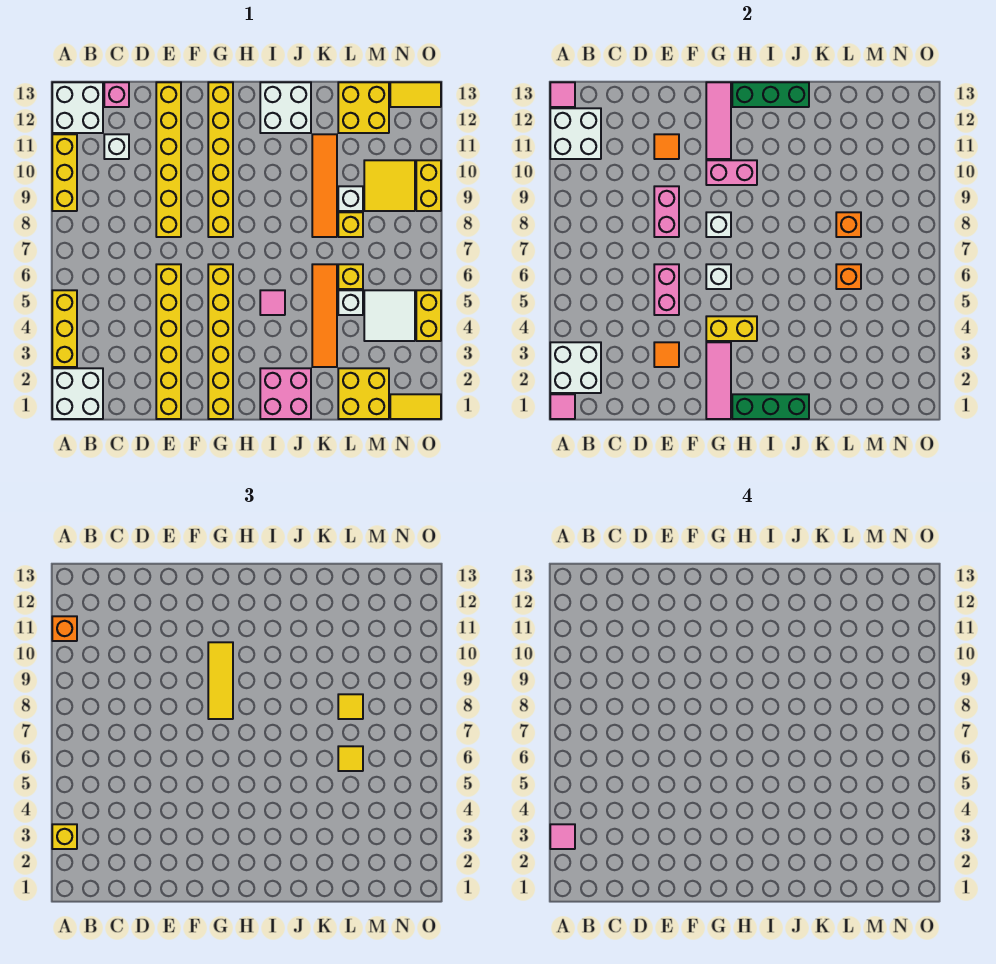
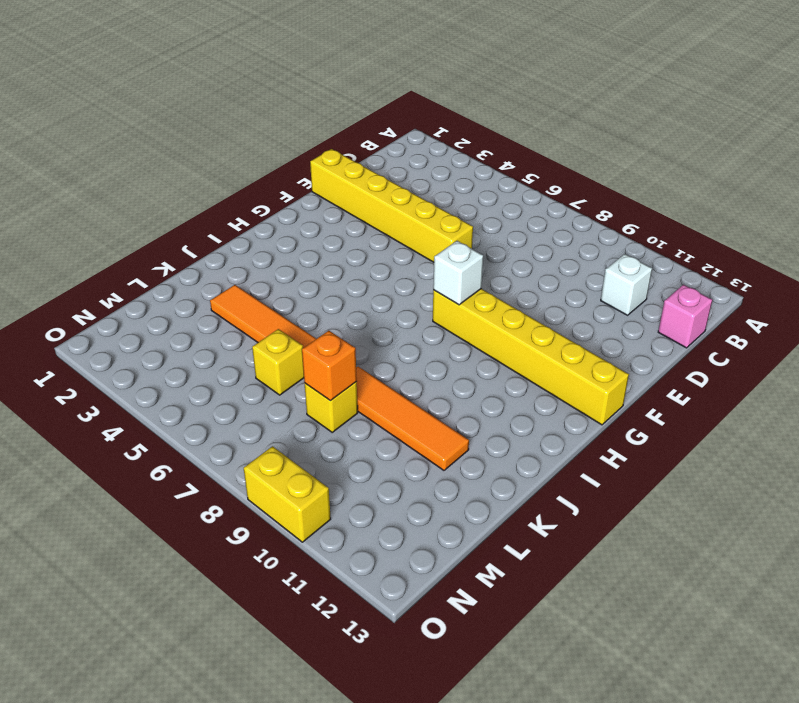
none -> white brick A1:B2 level 1
none -> yellow brick A3:A5 level 1
none -> yellow brick A9:A11 level 1
none -> white brick A12:B13 level 1

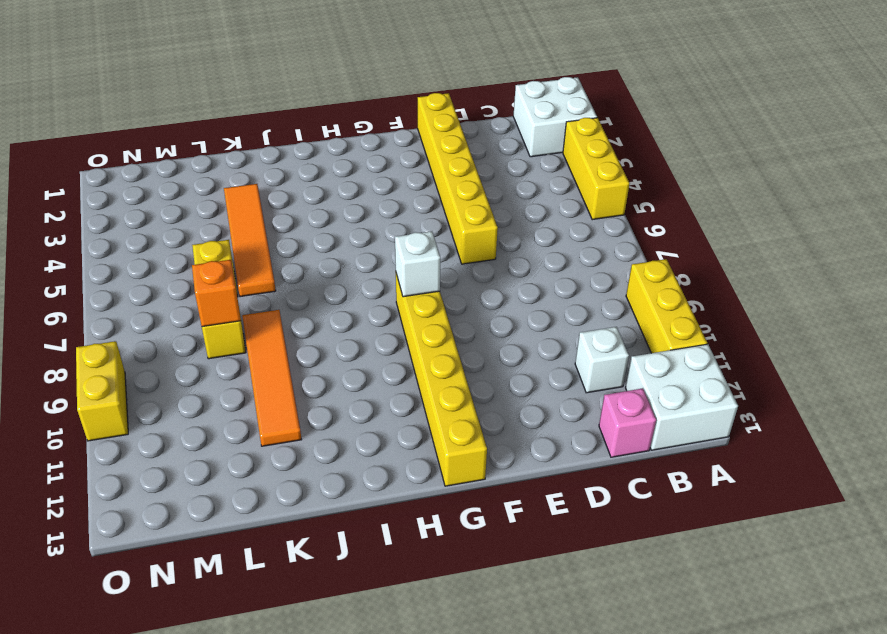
none -> yellow brick E8:E13 level 1
none -> yellow brick G1:G6 level 1
none -> pink brick I1:J2 level 1
none -> pink tile I5 level 1

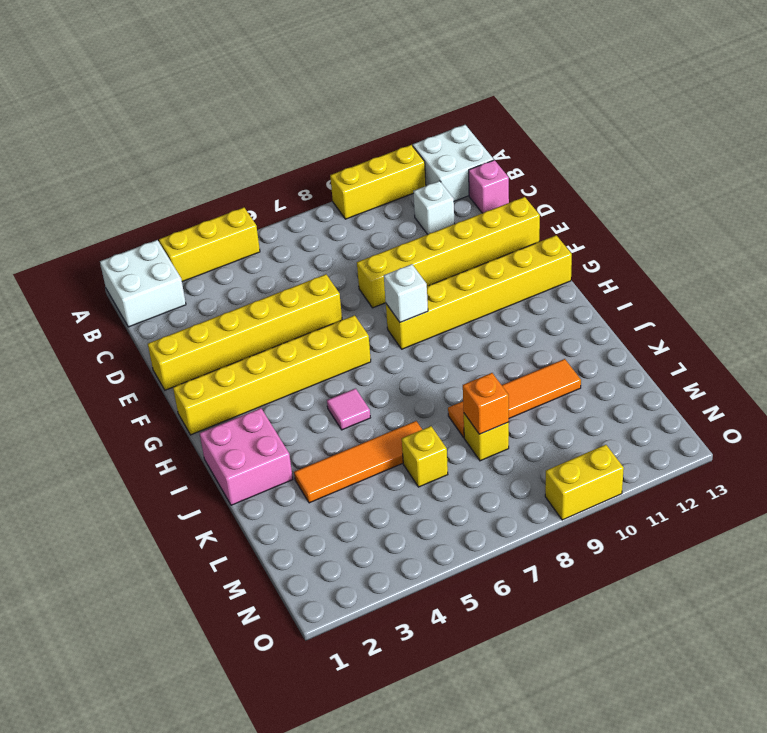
none -> white brick I12:J13 level 1
none -> yellow brick L1:M2 level 1
none -> white brick L5 level 1
none -> white brick L9 level 1

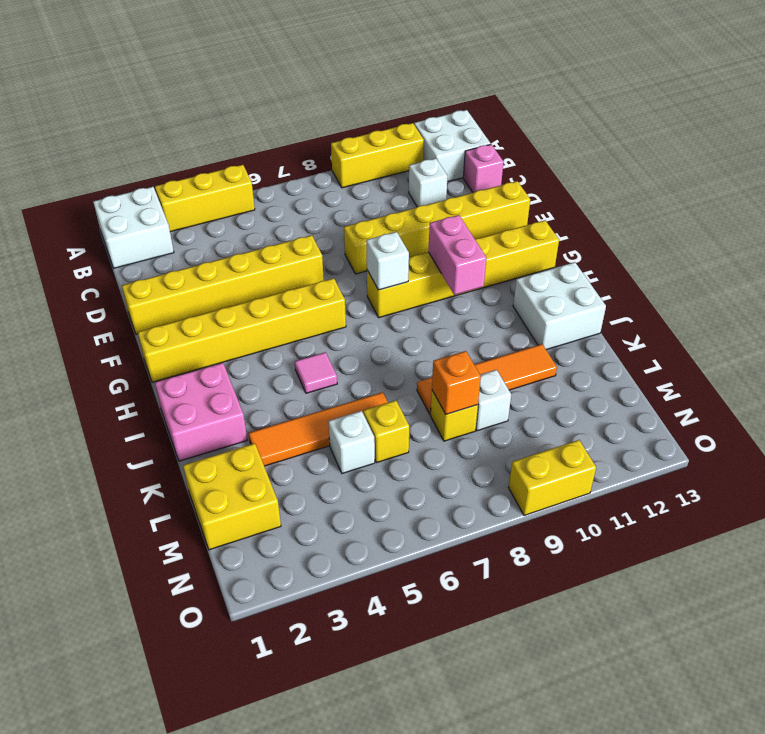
none -> yellow brick L12:M13 level 1
none -> white tile M4:N5 level 1
none -> yellow tile M9:N10 level 1
none -> yellow tile N1:O1 level 1

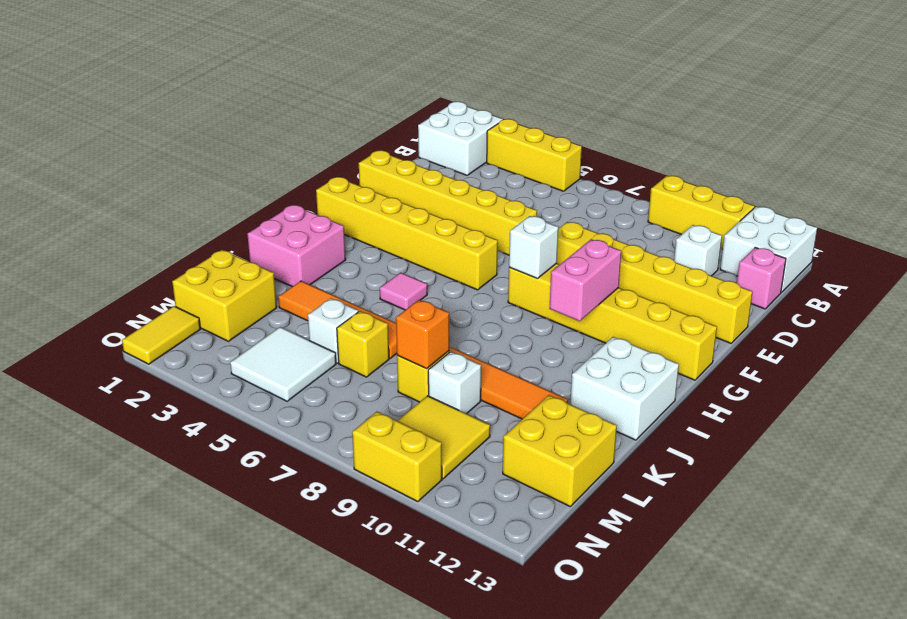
none -> yellow tile N13:O13 level 1
none -> yellow brick O4:O5 level 1
none -> pink tile A1 level 2
none -> white brick A2:B3 level 2

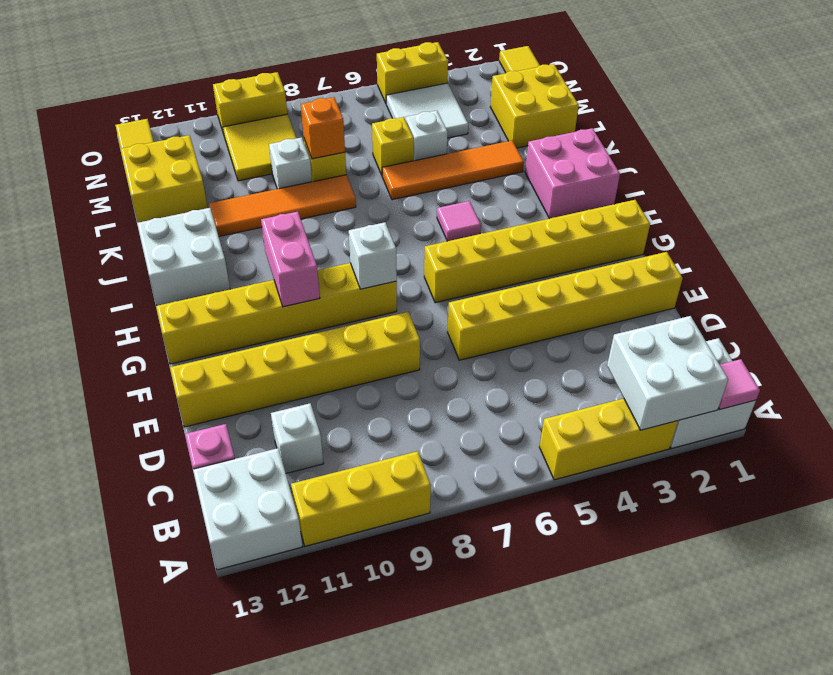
none -> white brick A11:B12 level 2
none -> pink tile A13 level 2
none -> orange tile E3 level 2
none -> pink brick E5:E6 level 2

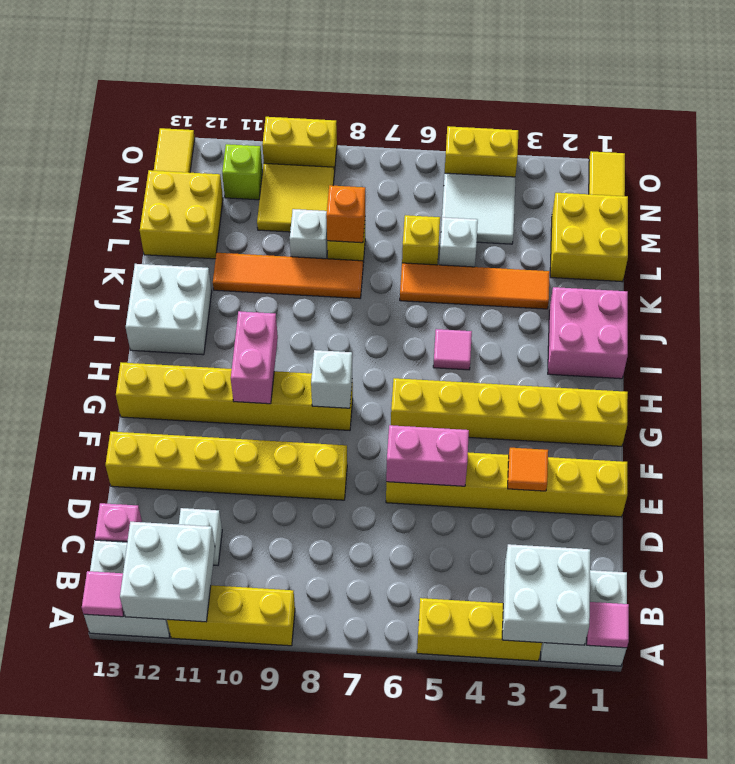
lime brick N11 level 1 -> none
none -> pink brick E8:E9 level 2
none -> orange tile E11 level 2
none -> pink tile G1:G3 level 2
none -> yellow brick G4:H4 level 2

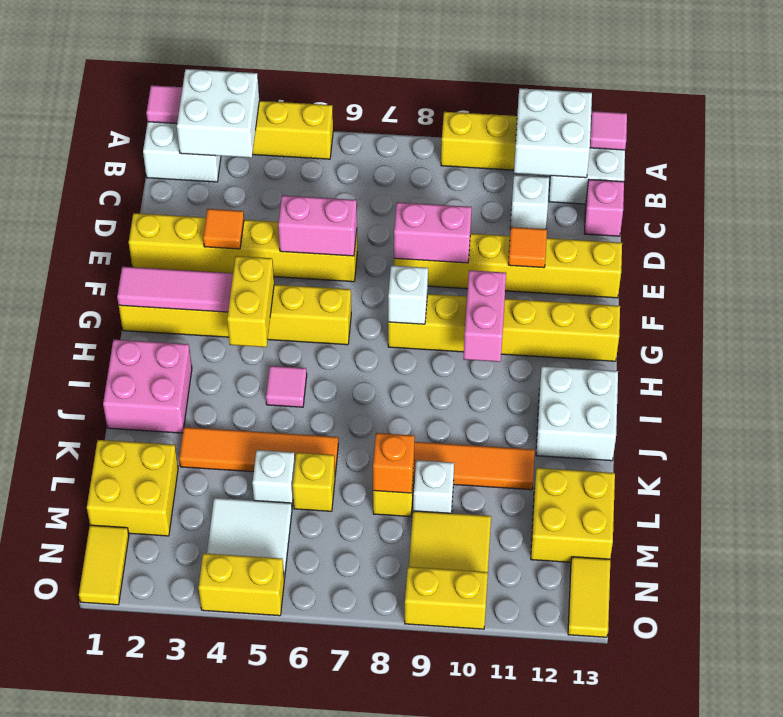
none -> white brick G6 level 2
none -> pink tile G11:G13 level 2
none -> green brick H1:J1 level 2
none -> green brick H13:J13 level 2

